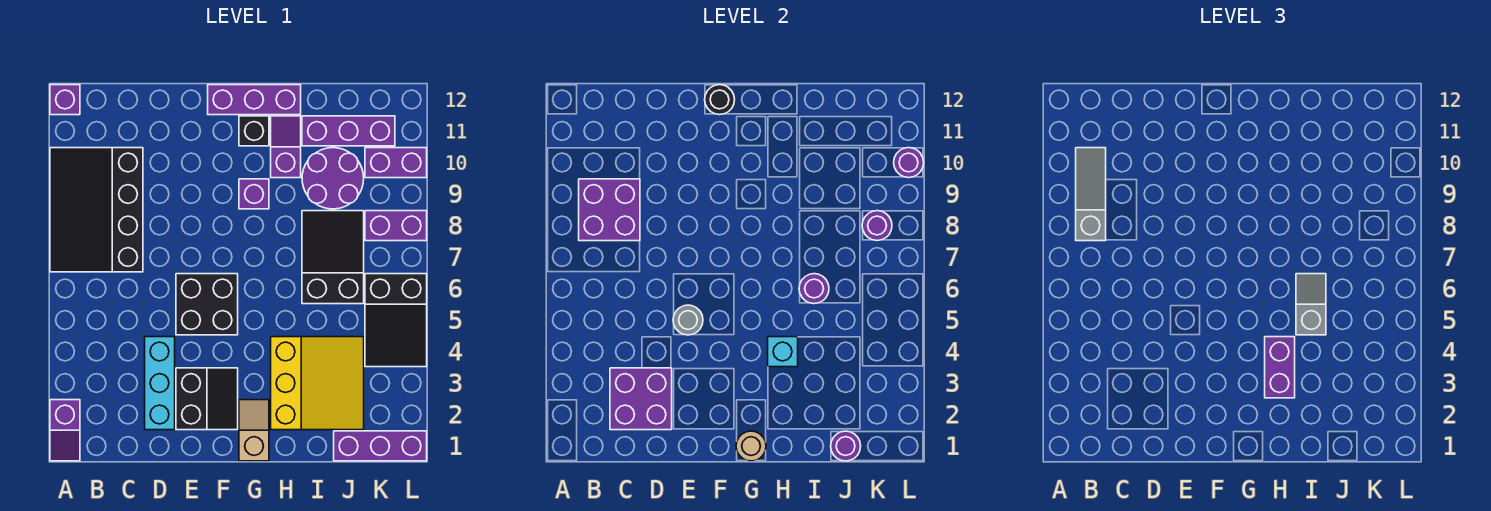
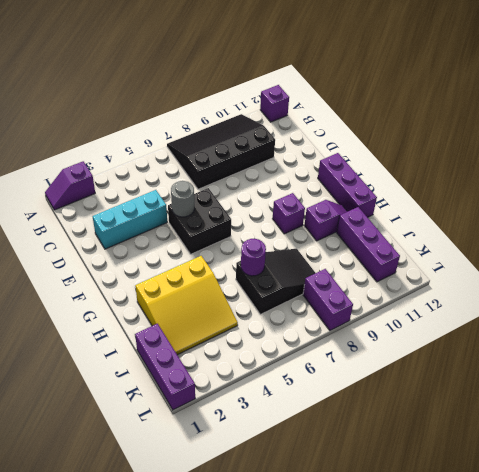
none -> black slope E2:F3 level 1 top E
none -> tan slope G1:G2 level 1 top 1
none -> black brick G11 level 1
none -> purple round brick I9:J10 level 1

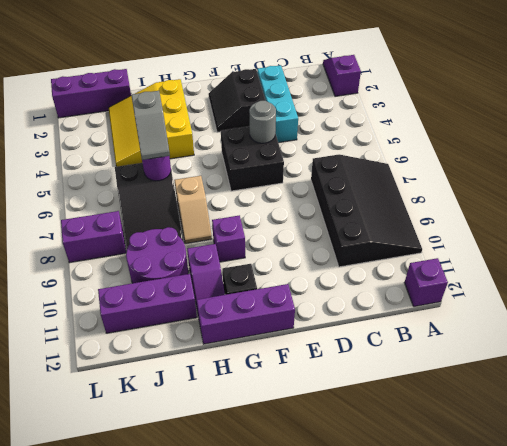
tan slope H7:H8 level 1 top 7 -> tan slope G1:G2 level 1 top 1
none -> black slope K4:L6 level 1 top 6
none -> purple brick K10:L10 level 1
none -> purple brick B8:C9 level 2
none -> purple brick C2:D3 level 2

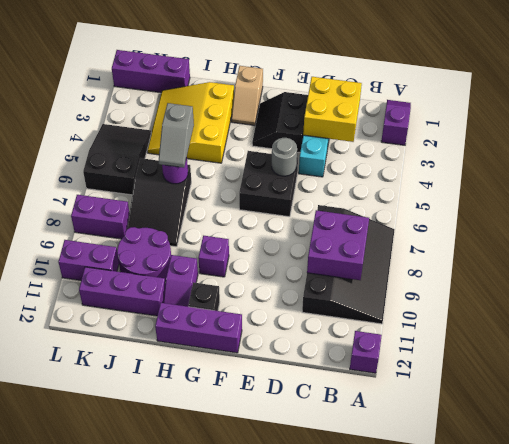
yellow brick C2:D3 level 2 -> purple brick C2:D3 level 2
none -> black round brick F12 level 2
none -> tan round brick G1 level 2
none -> cyan brick H4 level 2
none -> purple round brick J1 level 2

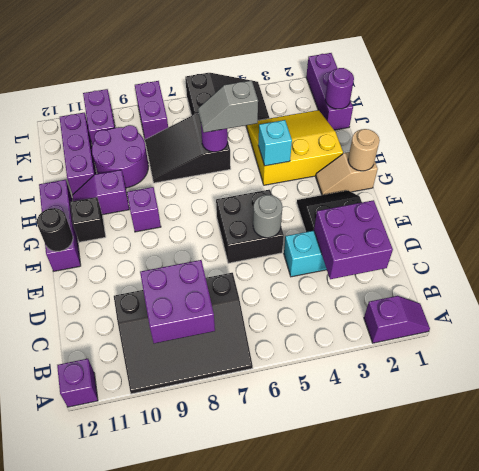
none -> purple round brick K8 level 2
none -> purple round brick L10 level 2
none -> grey slope B8:B10 level 3 top 8
none -> purple brick H3:H4 level 3

